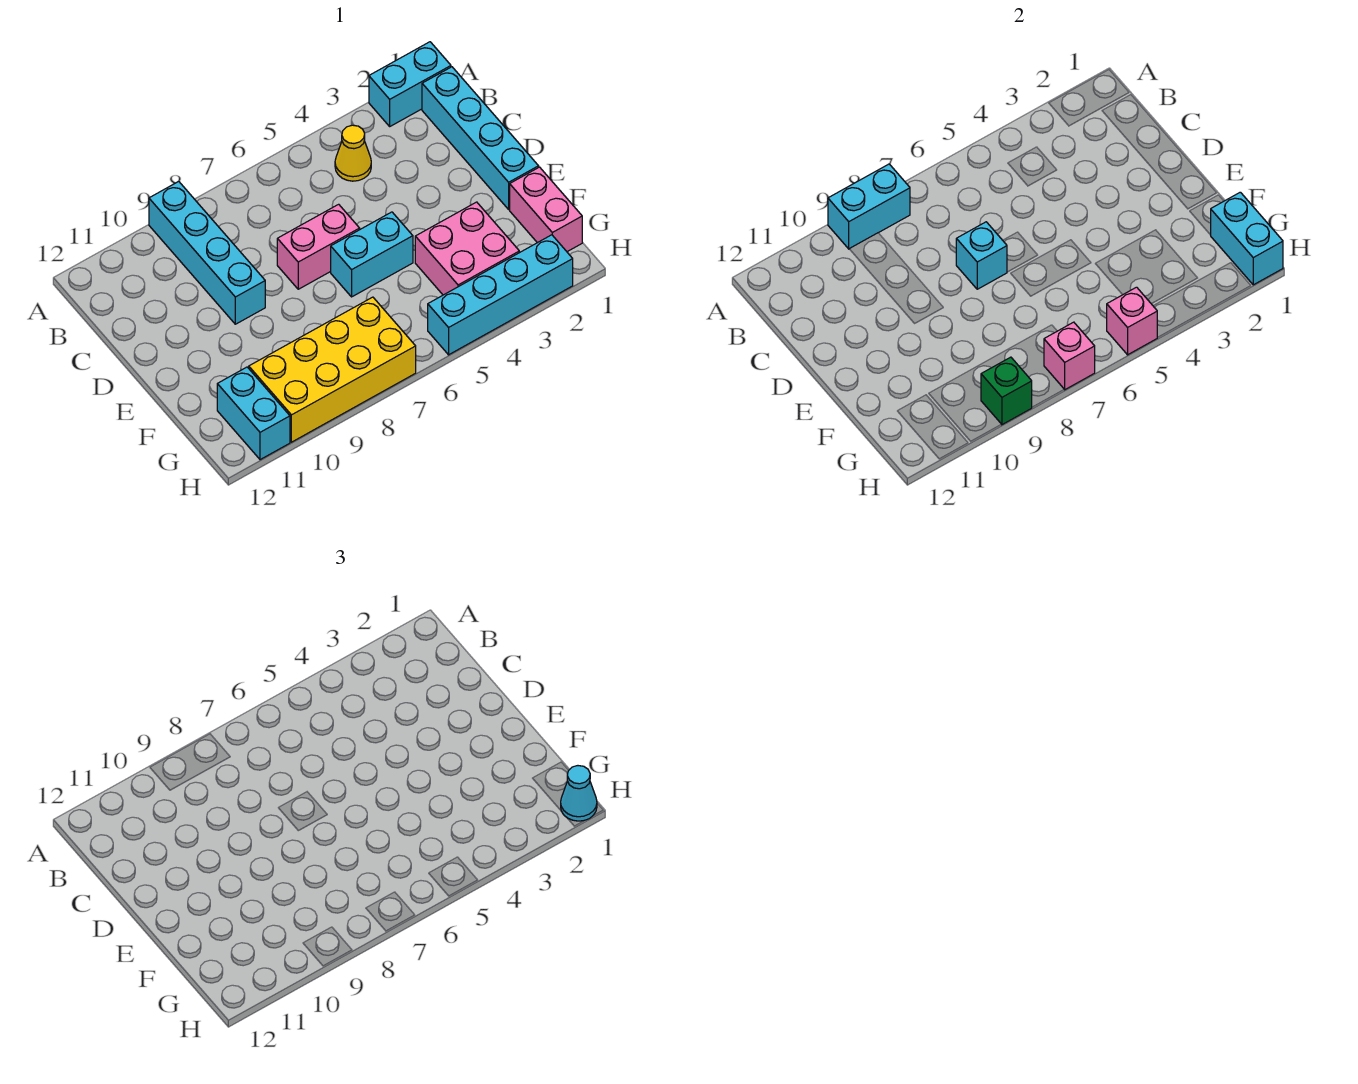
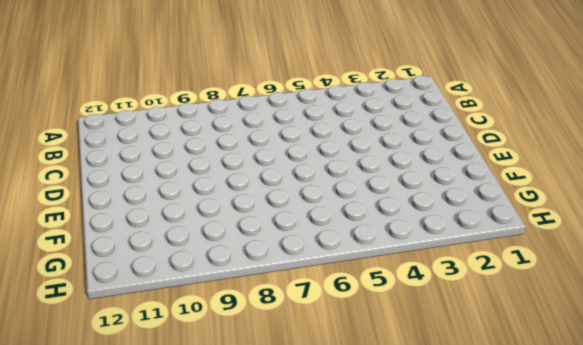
none -> cyan brick A1:A2 level 1
none -> cyan brick A9:D9 level 1
none -> cyan brick B1:E1 level 1

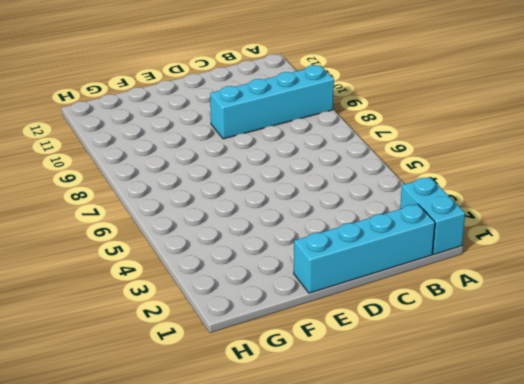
none -> yellow cone B4 level 1
none -> pink brick D6:D7 level 1
none -> cyan brick E5:E6 level 1

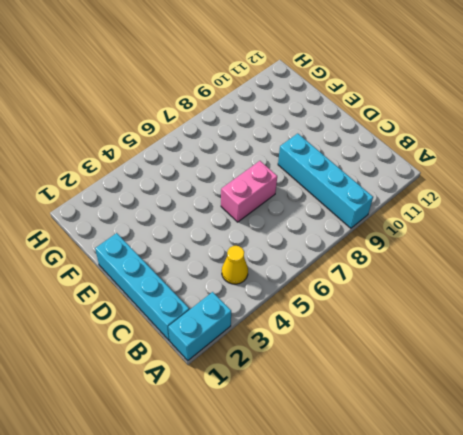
none -> cyan brick E5:E6 level 1
none -> pink brick F1:G1 level 1
none -> pink brick F3:G4 level 1

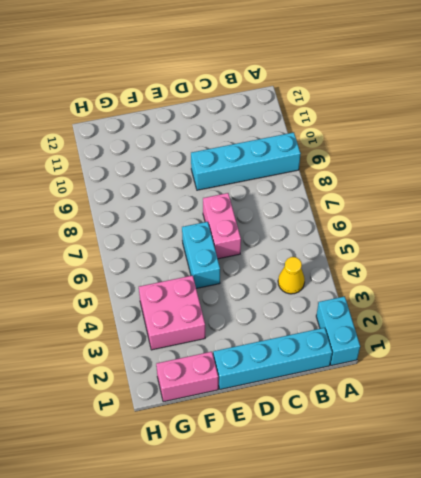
none -> yellow brick G7:H10 level 1
none -> cyan brick G11:H11 level 1
none -> cyan brick H2:H5 level 1

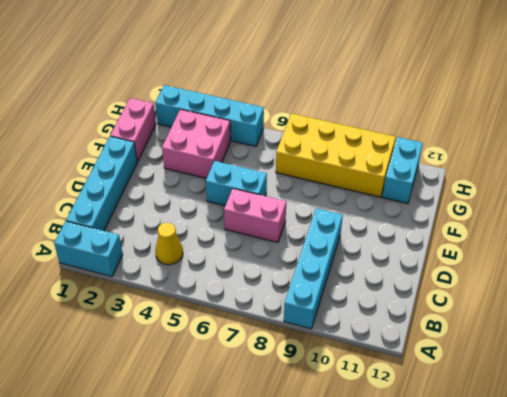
none -> cyan brick A8:A9 level 2
none -> cyan brick D7 level 2
none -> cyan brick G1:H1 level 2

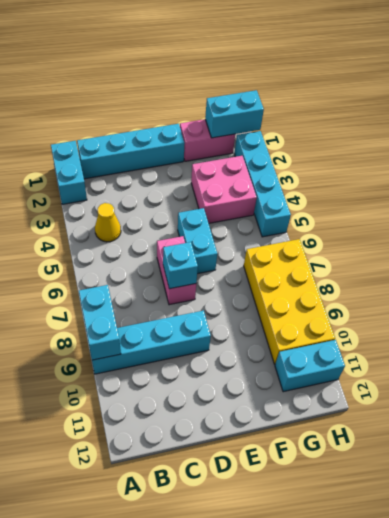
none -> pink brick H5 level 2
none -> pink brick H7 level 2
none -> green brick H9 level 2

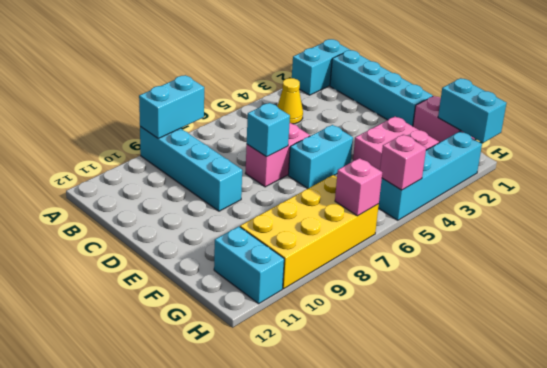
none -> green brick H9 level 2
none -> cyan cone H1 level 3

